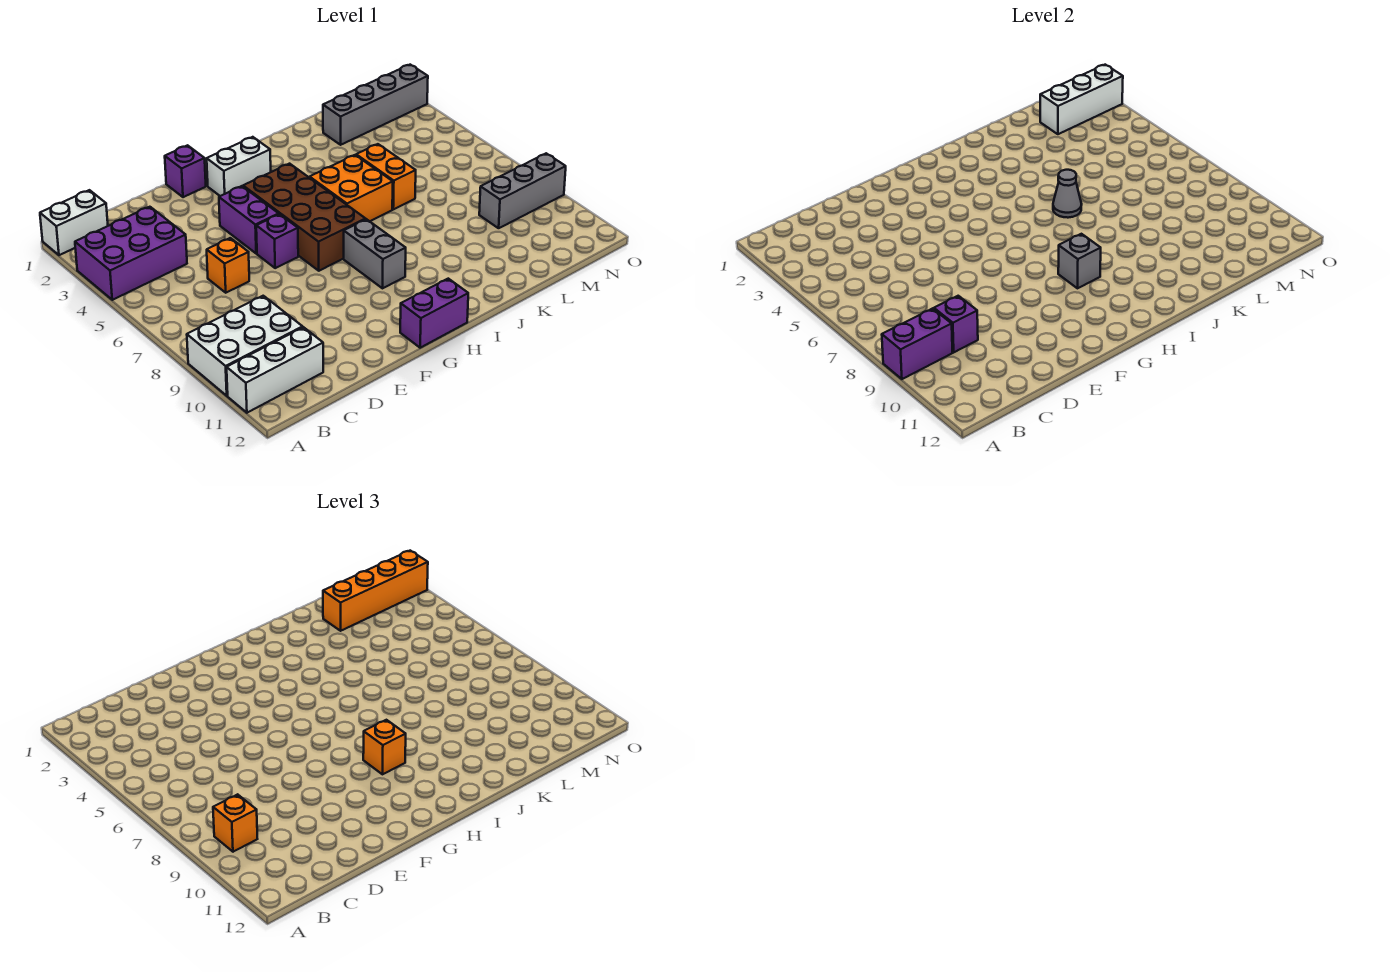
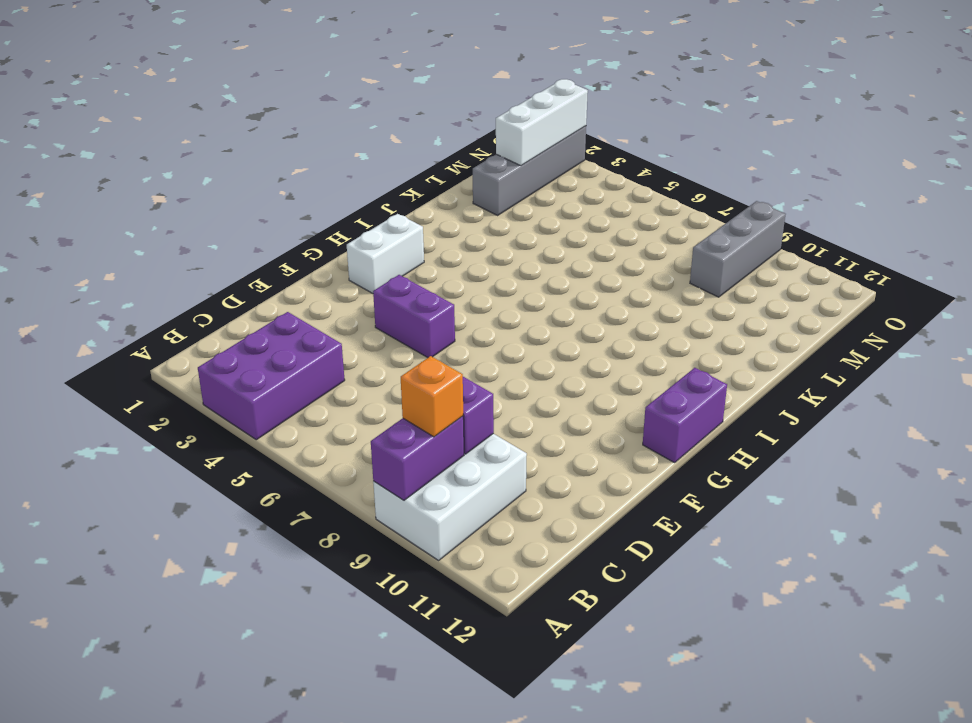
none -> white brick A1:B1 level 1
none -> white brick A11:C11 level 1
none -> orange brick D6 level 1

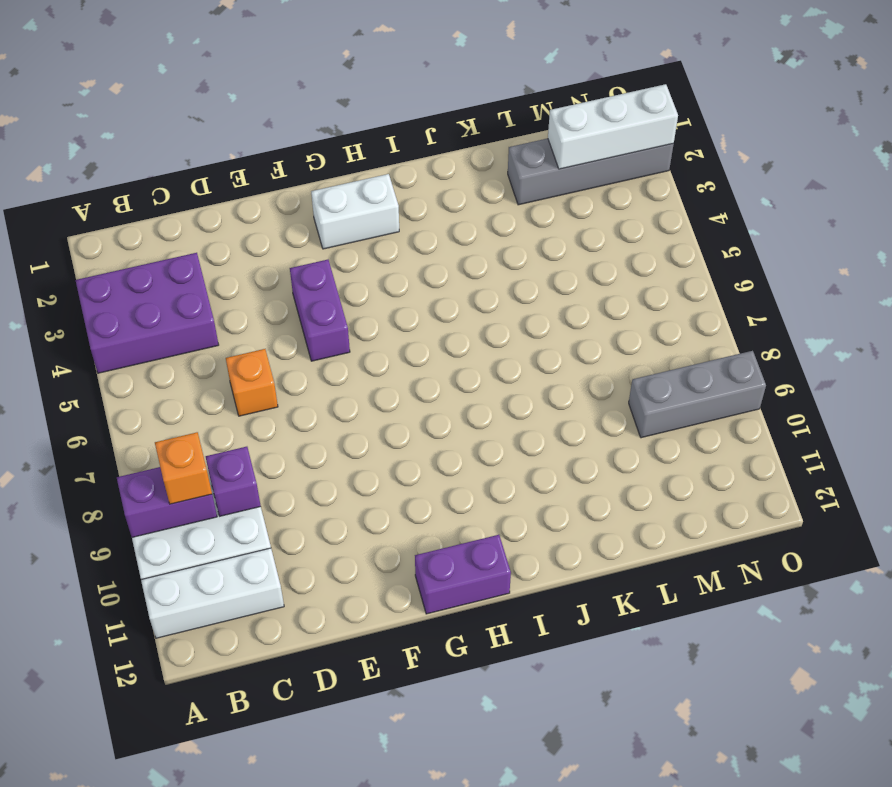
none -> white brick A1:B1 level 1
none -> purple brick F1 level 1
none -> purple brick F6 level 1

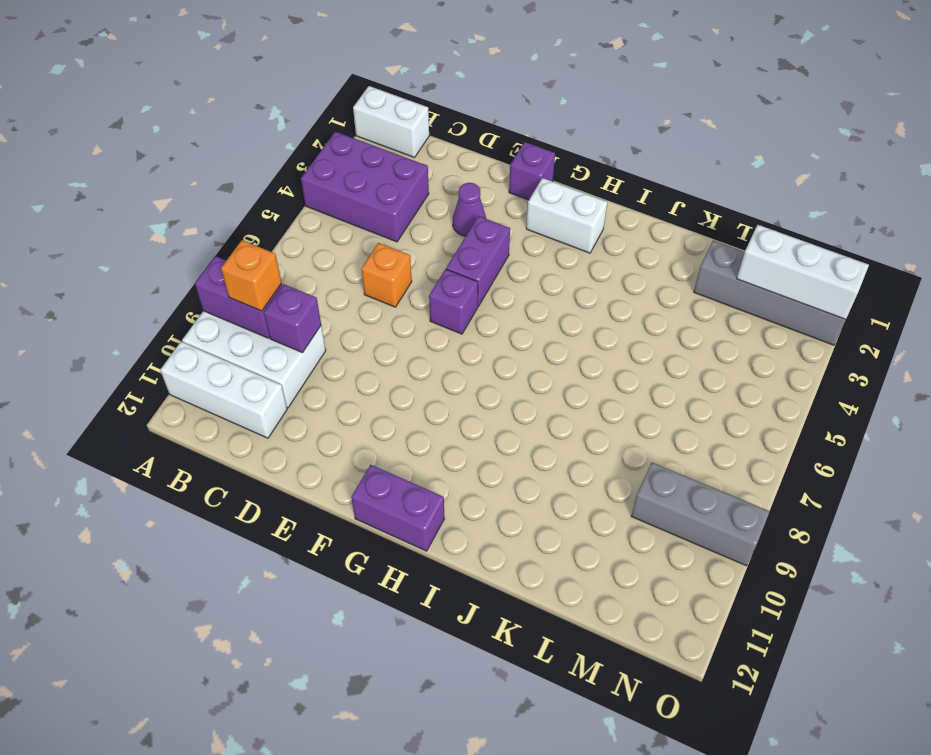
purple cone E3 level 1 -> none
none -> brown brick G4:H7 level 1
none -> grey brick H8:H9 level 1
none -> orange brick I5:J6 level 1

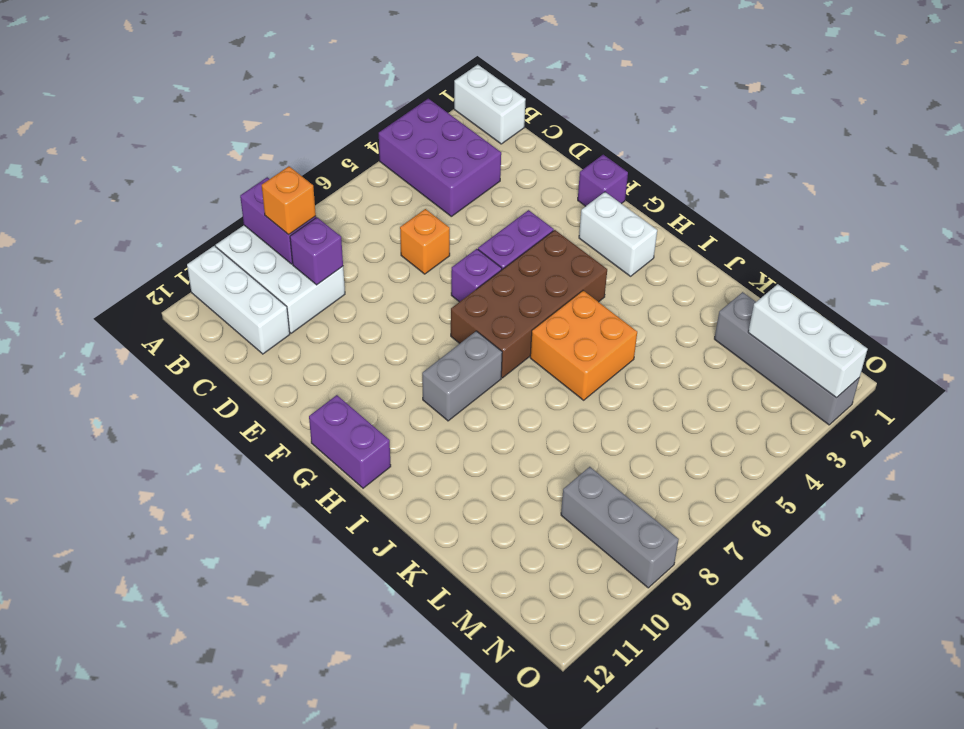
none -> orange brick K5:K6 level 1
none -> grey brick H9 level 2
none -> grey cone J6 level 2

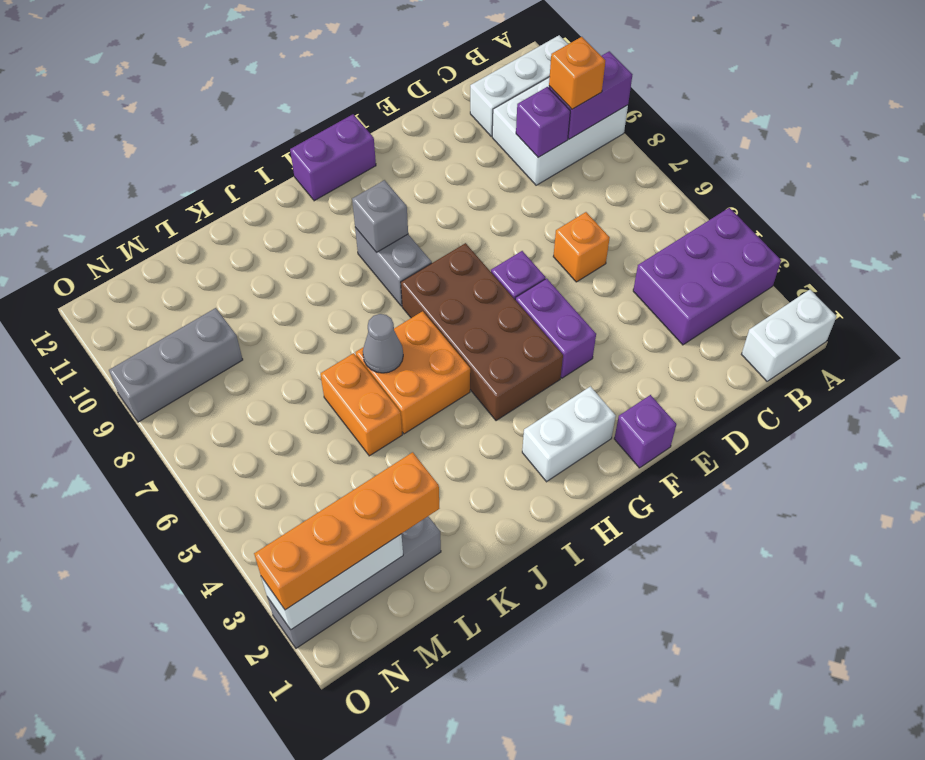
none -> orange brick H9 level 3

